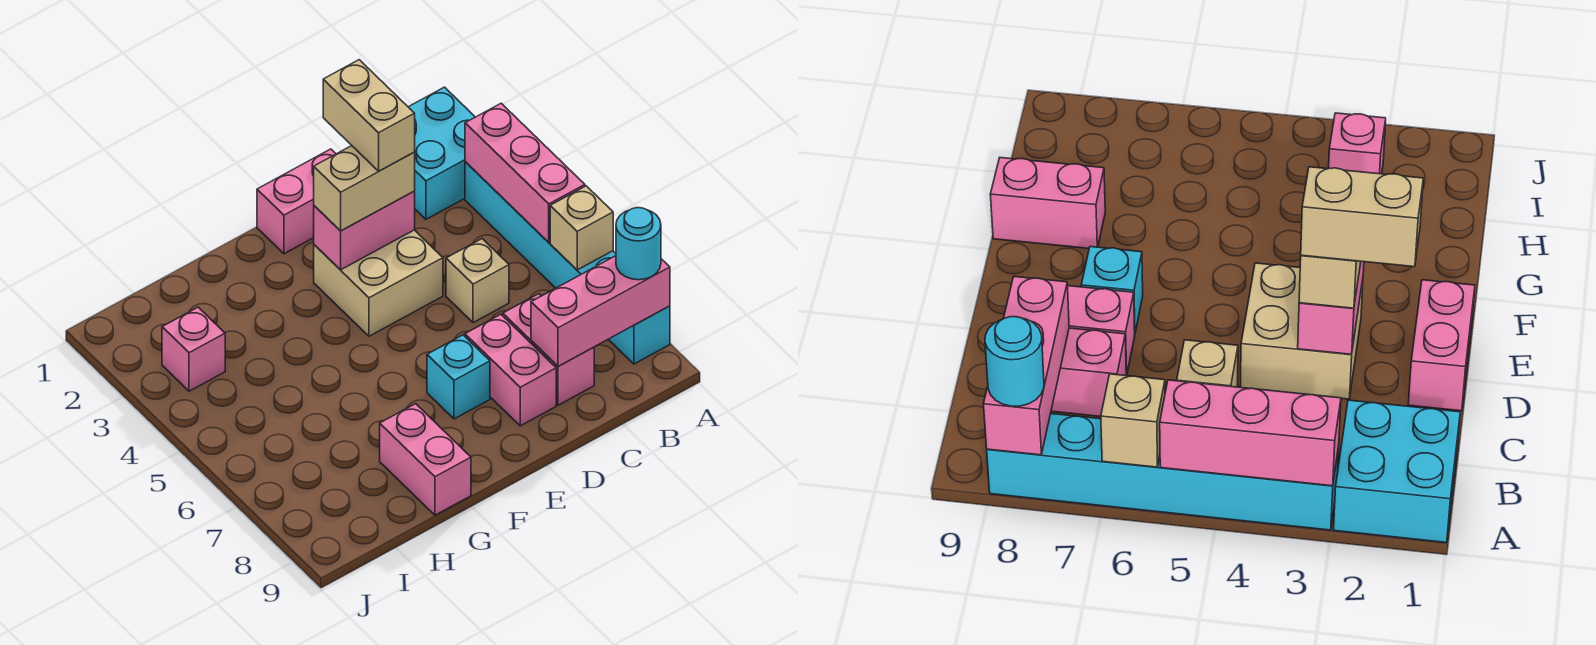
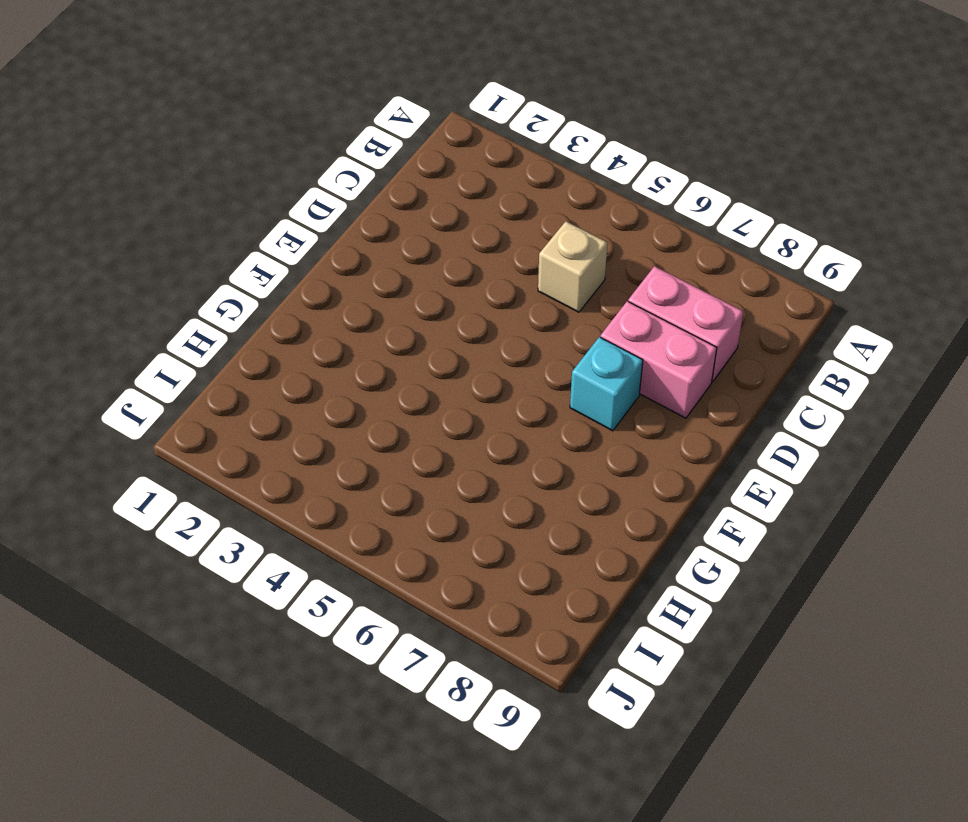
none -> cyan brick A1:B2 level 1
none -> cyan brick A3:A8 level 1
none -> pink brick D1:E1 level 1

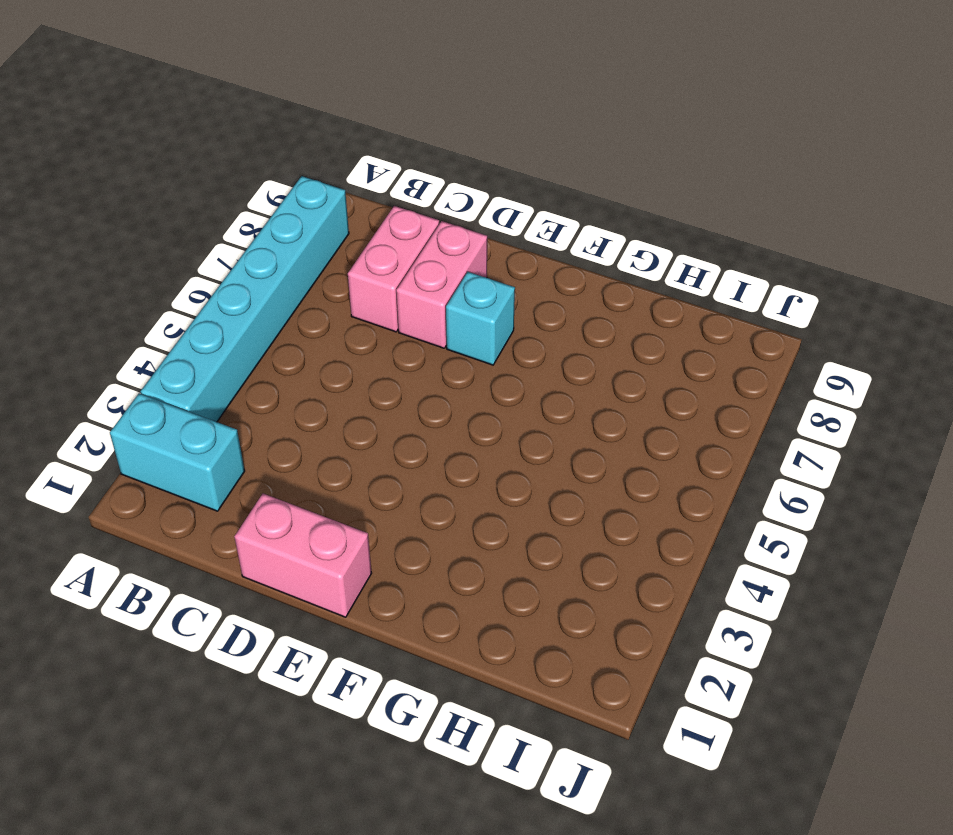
cyan brick A2:B2 level 1 -> cyan brick A1:B2 level 1
none -> tan brick C5 level 1
none -> tan brick D3:E4 level 1
none -> pink brick G8:G9 level 1

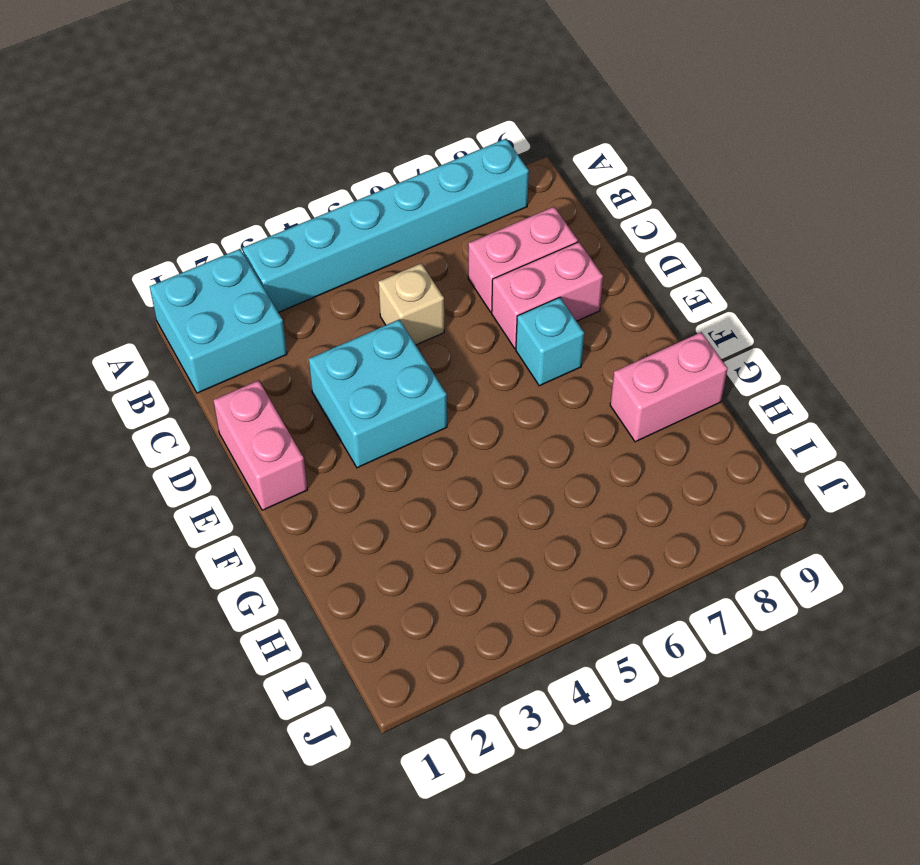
cyan brick D3:E4 level 1 -> tan brick D3:E4 level 1
none -> pink brick I3 level 1
none -> pink brick A3:A5 level 2
none -> tan brick A6 level 2

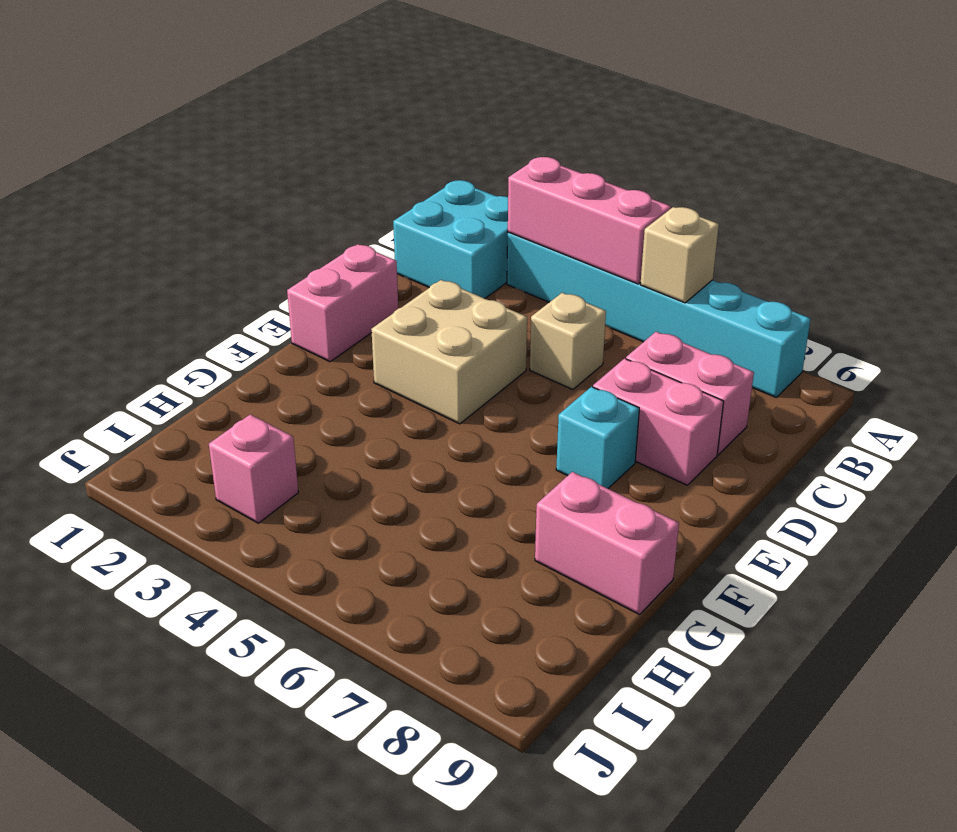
none -> pink brick A8:C8 level 2
none -> pink brick D3:E3 level 2
none -> cyan round brick A8 level 3

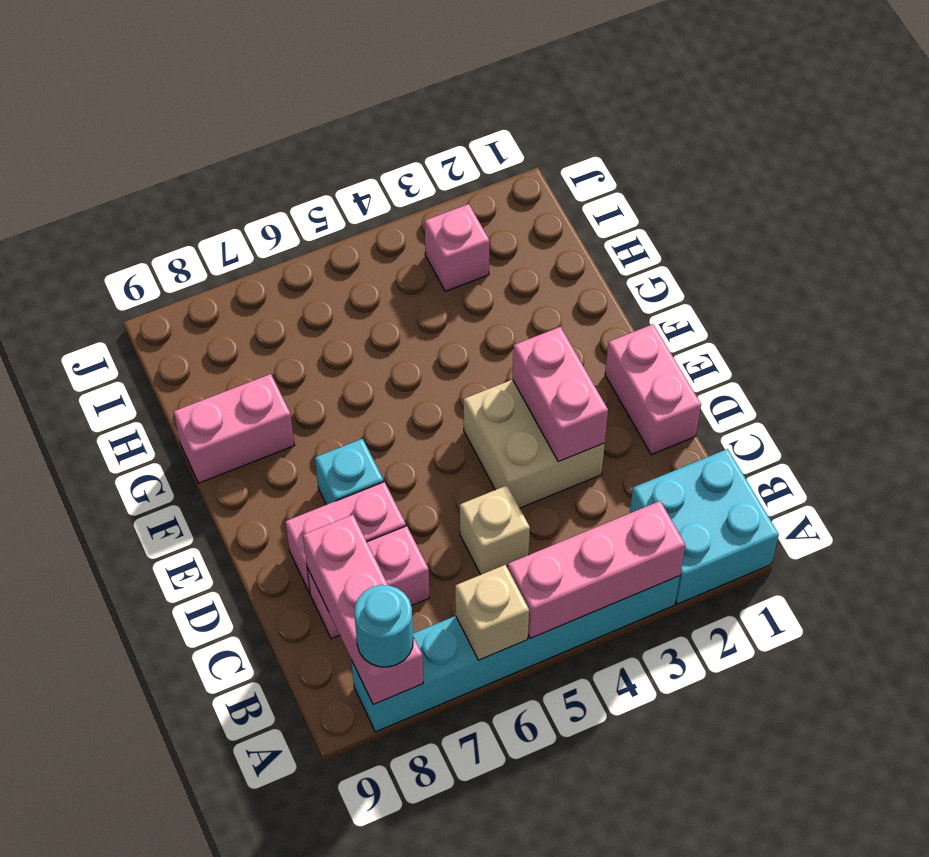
none -> tan brick D3:E3 level 3
none -> tan brick D2:D3 level 4

